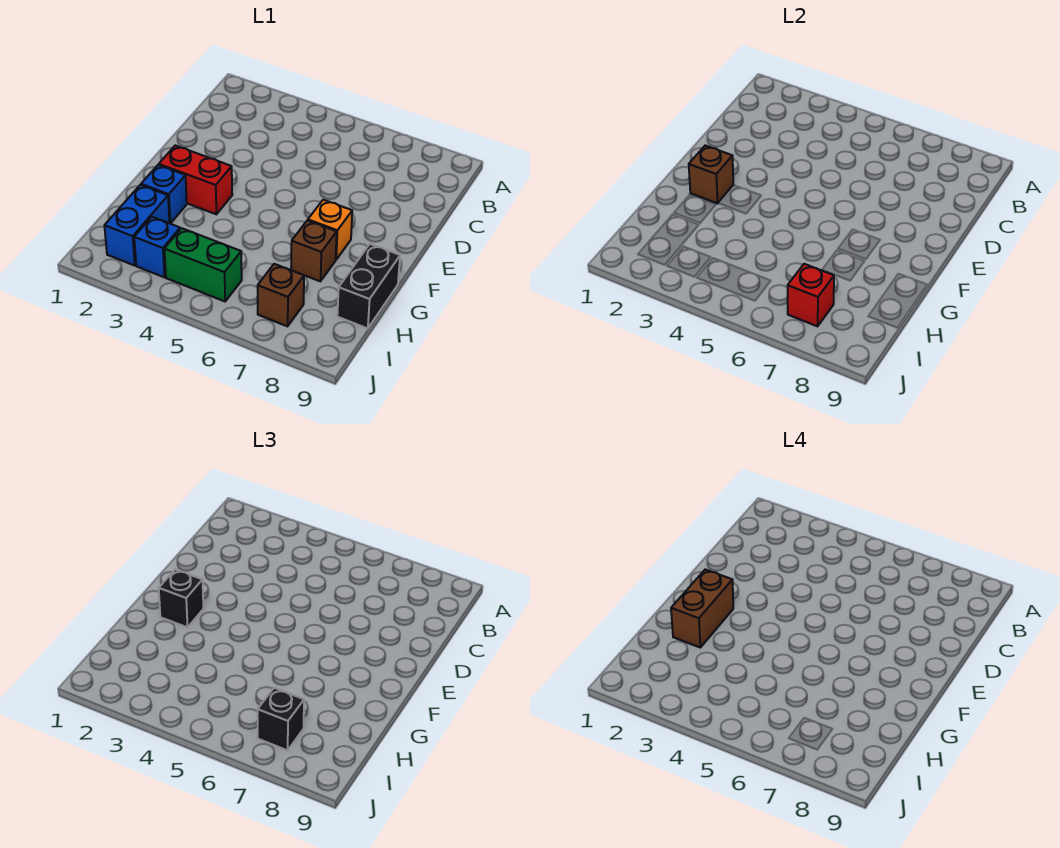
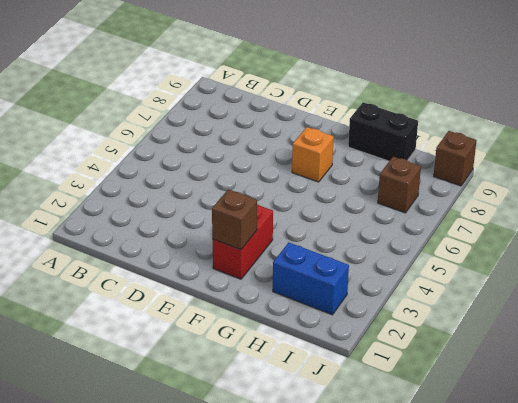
brown brick J9 level 1 -> brown brick G7 level 1
none -> blue brick G2 level 1
none -> blue brick I3 level 1
none -> green brick I4:I5 level 1

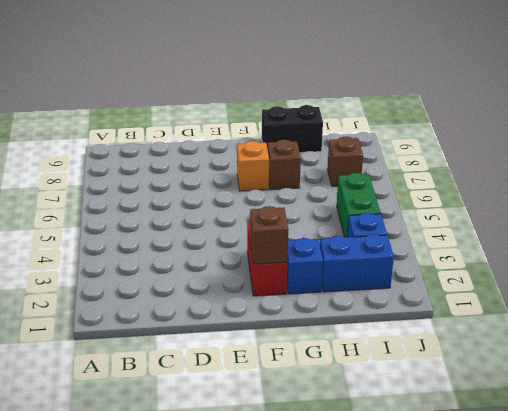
none -> red brick I7 level 2
none -> black brick F2 level 3
none -> black brick I7 level 3

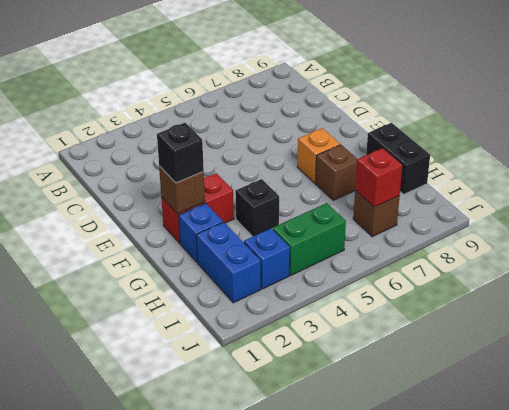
black brick G4 level 1 -> black brick I7 level 3
none -> brown brick F2:G2 level 4

